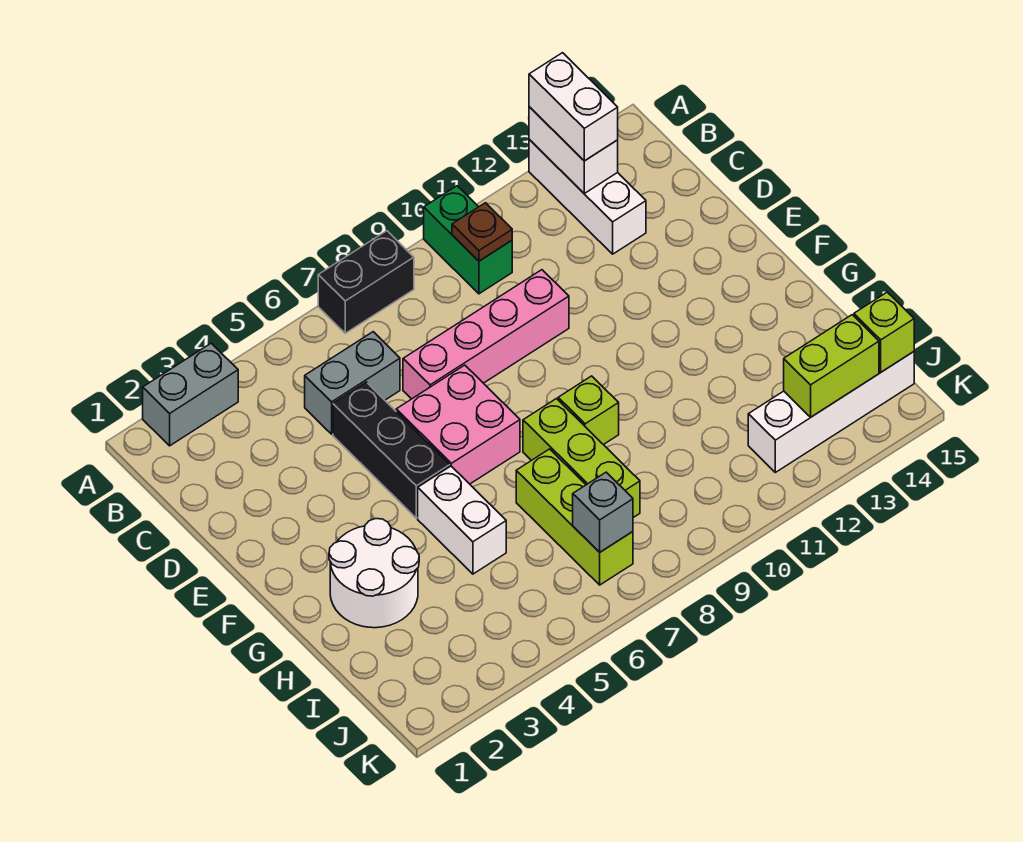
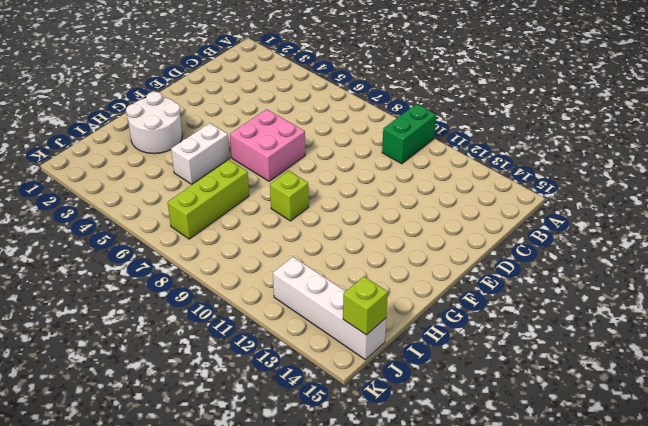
none -> grey brick A2:A3 level 1
none -> black brick A7:A8 level 1
none -> white brick A13:C13 level 1

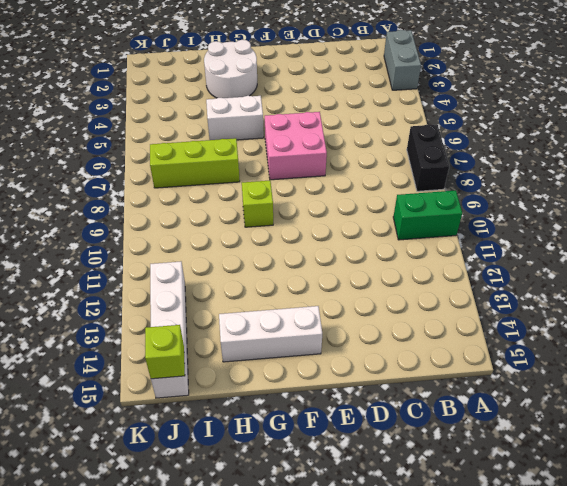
white brick F14:H14 level 1 -> white brick A13:C13 level 1
none -> grey brick C5:C6 level 1
none -> black brick D5:F5 level 1
none -> pink brick D7:D10 level 1

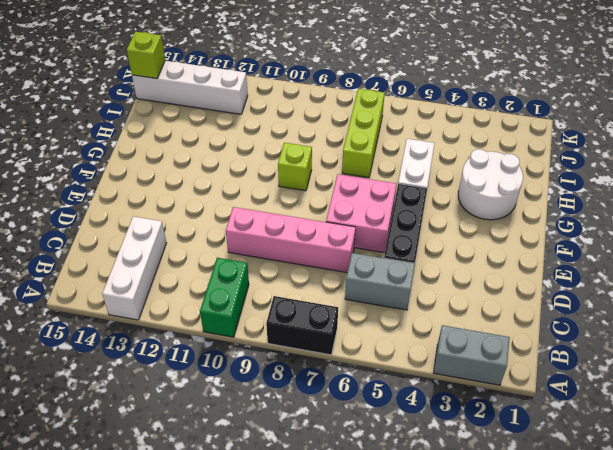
none -> lime brick G8:I8 level 1
none -> white brick A13:B13 level 2
none -> brown plate B10 level 2

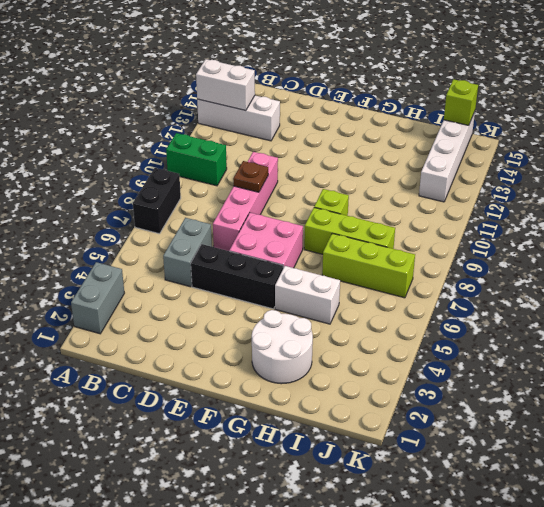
brown plate D9 level 2 -> brown plate B10 level 2
none -> grey brick J7 level 2
none -> lime brick J13:J14 level 2
none -> white brick A13:B13 level 3

